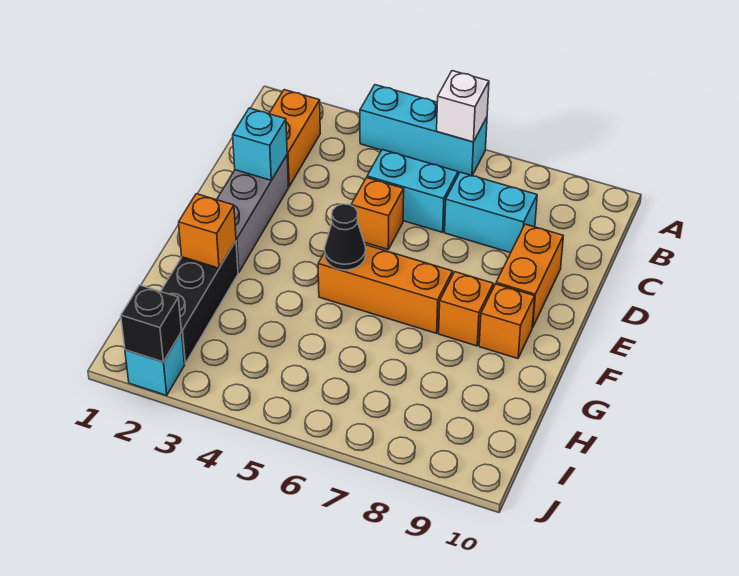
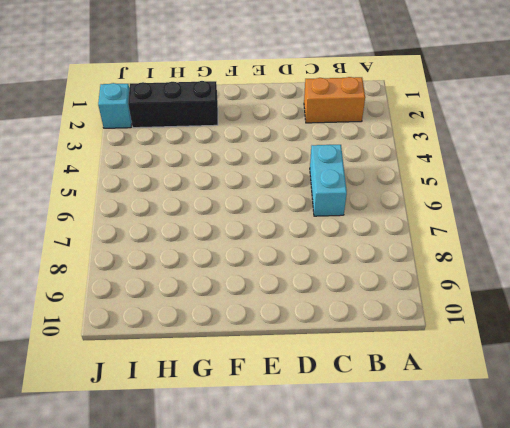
none -> cyan brick A4:A6 level 1
none -> cyan brick C7:C8 level 1
none -> grey brick D2:F2 level 1

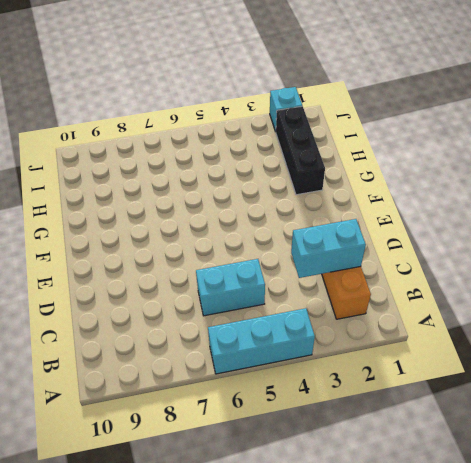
cyan brick C2:C3 level 2 -> cyan brick C7:C8 level 1
none -> grey brick D2:F2 level 1
none -> orange brick D5 level 1
none -> orange brick D9:E9 level 1

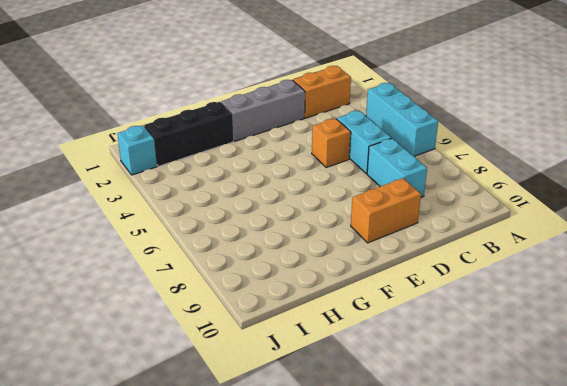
none -> orange brick F5:F7 level 1
none -> orange brick F8 level 1
none -> orange brick F9 level 1

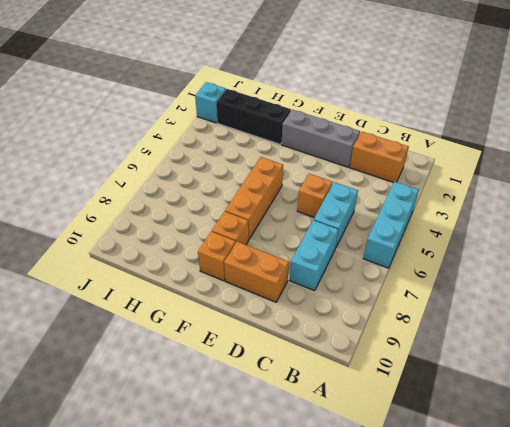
none -> white brick A6 level 2
none -> cyan brick D2 level 2
none -> black cone F5 level 2

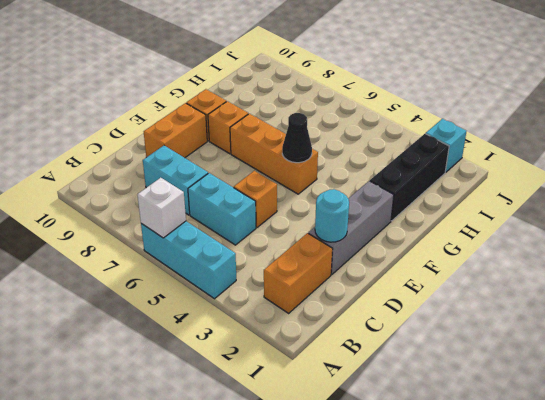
cyan round brick D2 level 2 -> cyan brick D2 level 2
none -> orange brick G2 level 2
none -> black brick J2 level 2

